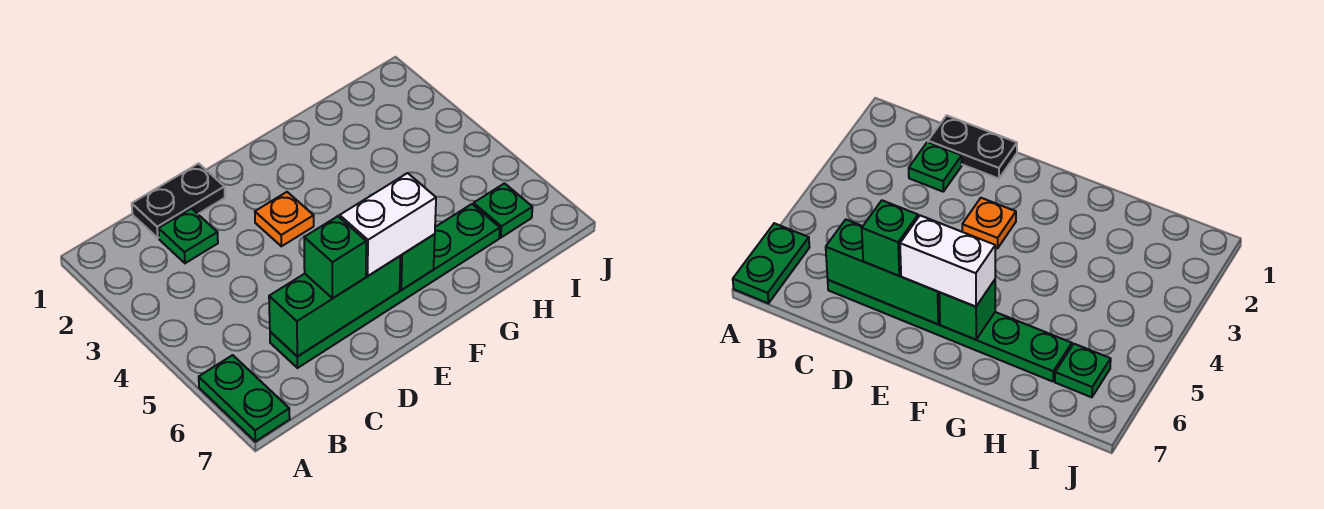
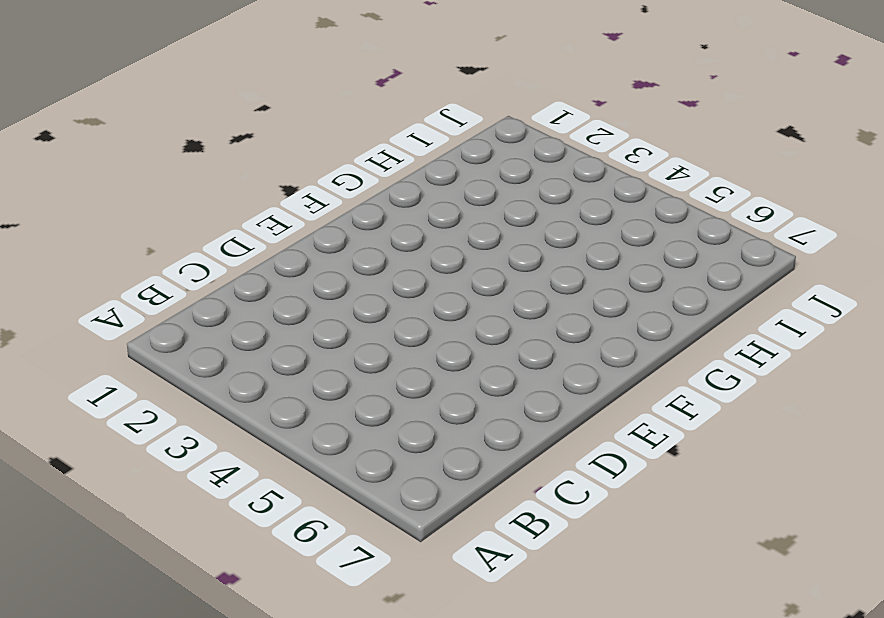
none -> green plate A6:A7 level 1
none -> black plate C1:D1 level 1

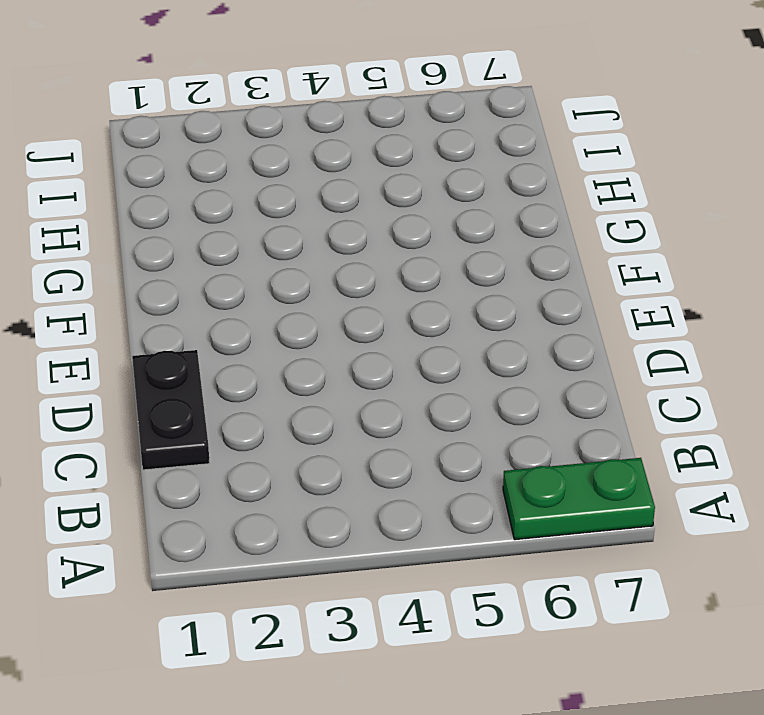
none -> green plate C2 level 1
none -> green plate C6:H6 level 1

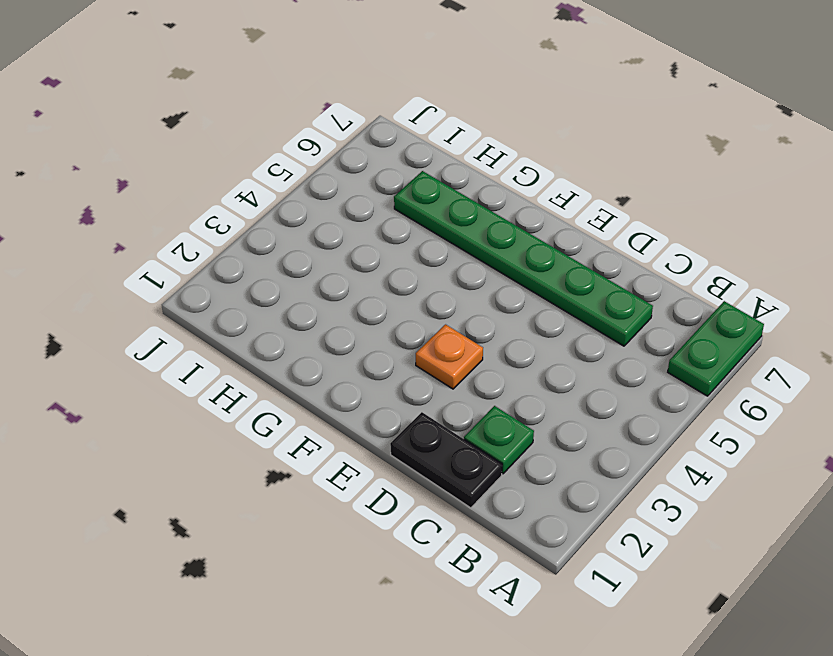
none -> green plate I6 level 1
none -> green brick C6:E6 level 2

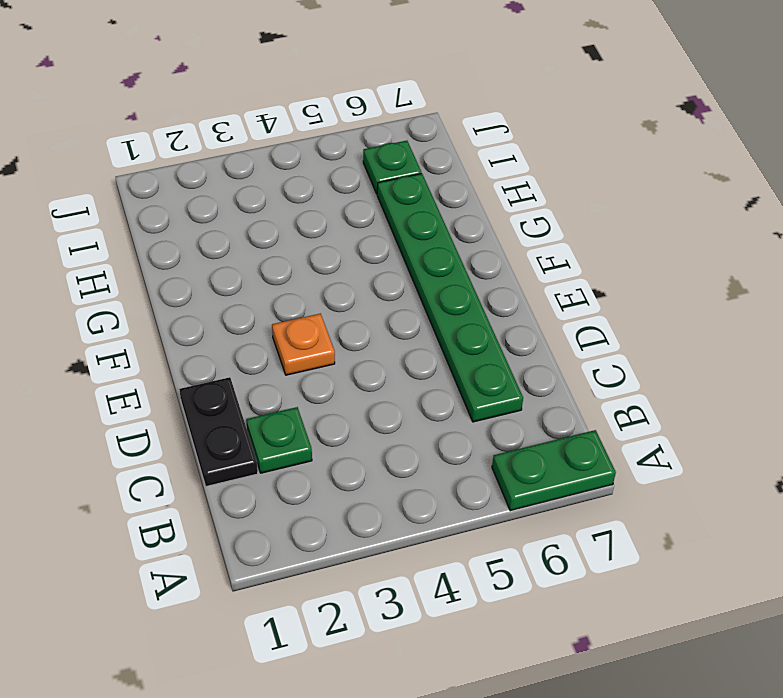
none -> green brick C6:E6 level 2
none -> green brick F6 level 2

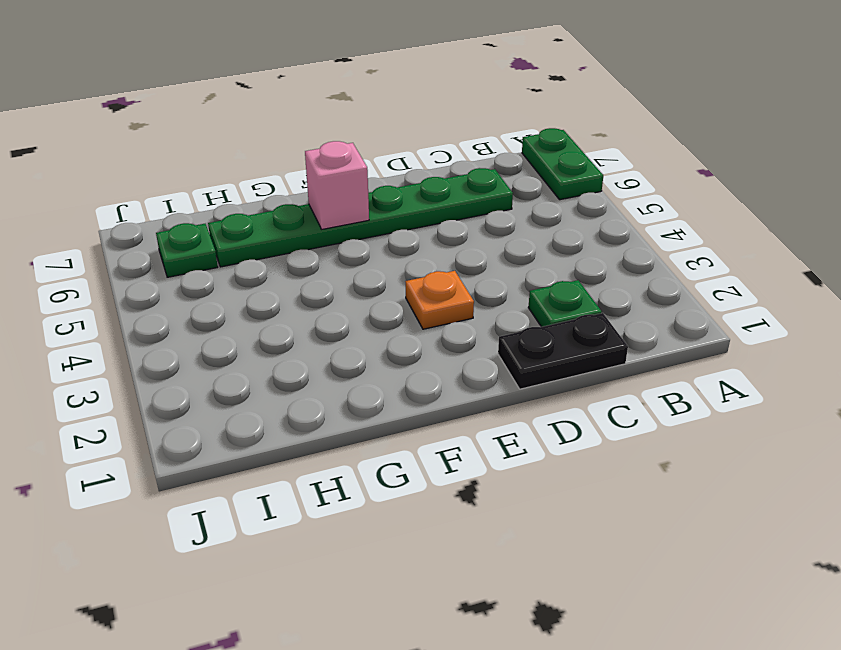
pink brick F6 level 2 -> green brick F6 level 2
none -> green brick C6:E6 level 2
none -> green brick D6 level 3

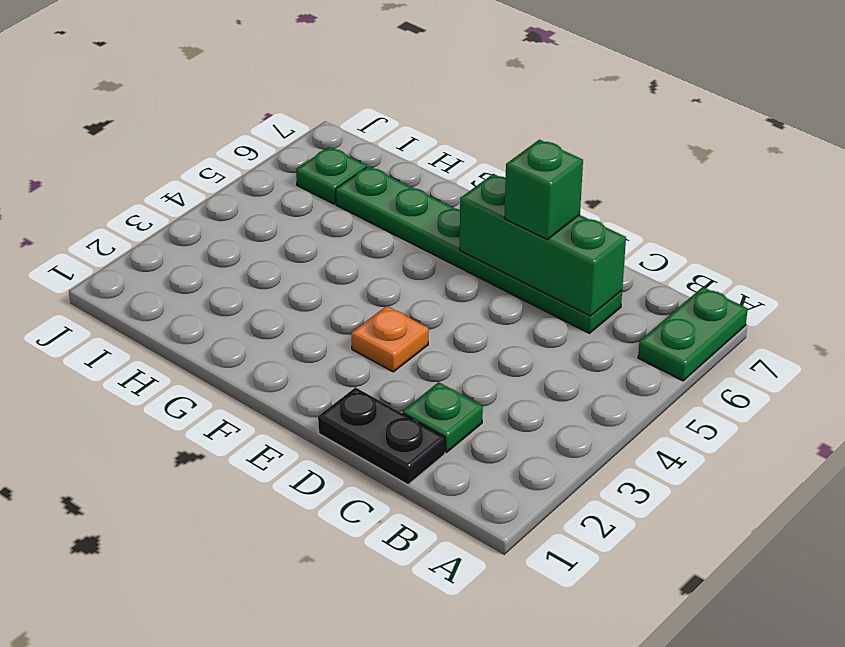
none -> green brick F6 level 2
none -> white brick E6:F6 level 3

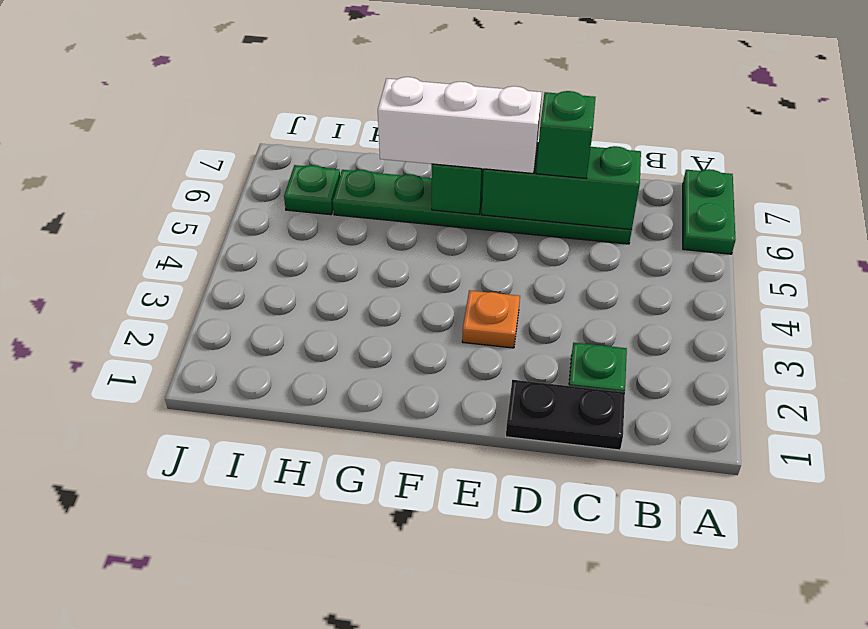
white brick E6:G6 level 3 -> white brick E6:F6 level 3

